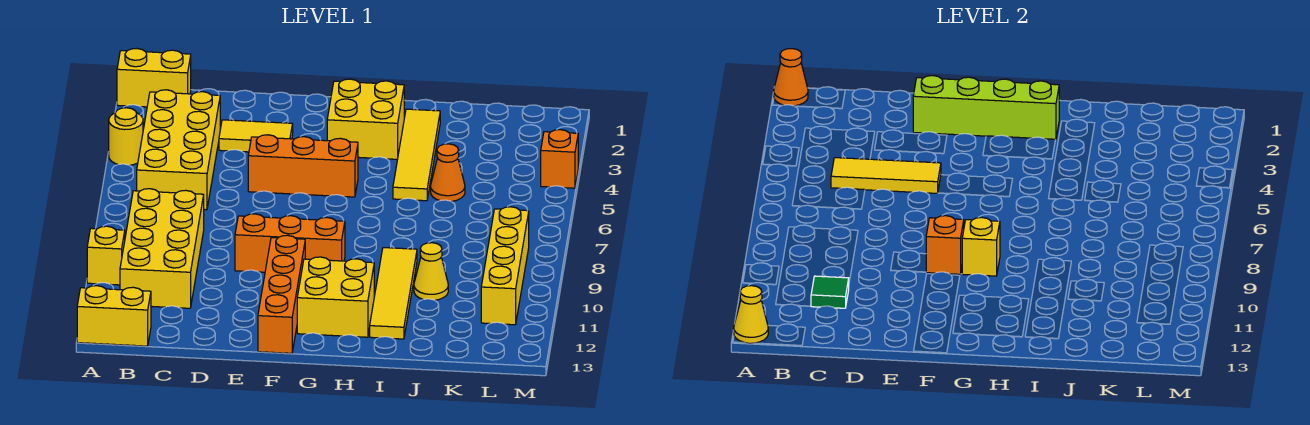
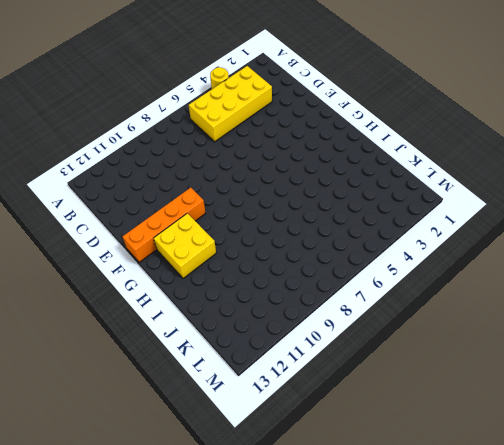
none -> yellow brick A1:B1 level 1
none -> yellow brick A10 level 1
none -> yellow brick A13:B13 level 1

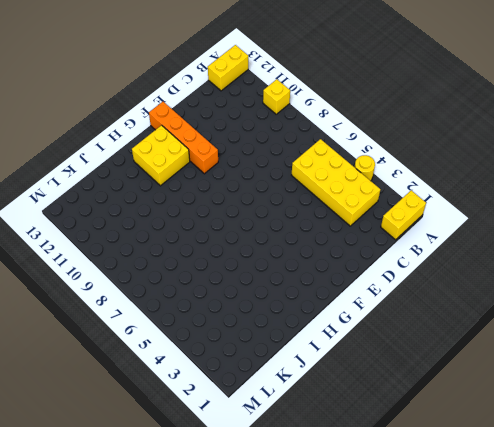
none -> yellow brick B8:C11 level 1
none -> yellow tile D3:E3 level 1
none -> orange brick E5:G5 level 1

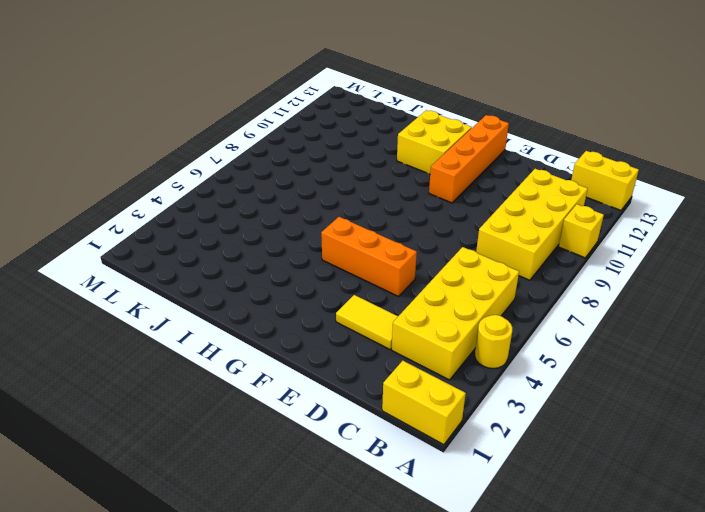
none -> orange brick E9:G9 level 1
none -> yellow brick G2:H3 level 1
none -> yellow tile I2:I5 level 1

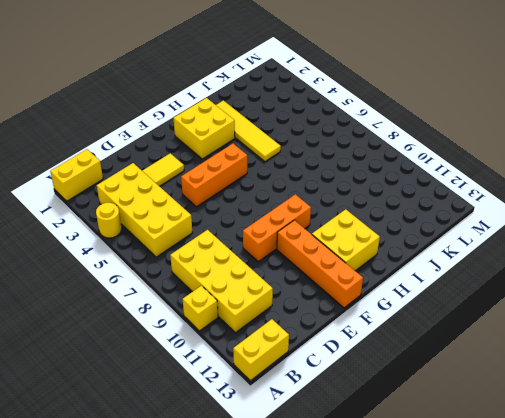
none -> yellow tile I9:I12 level 1
none -> orange cone J5 level 1
none -> yellow cone J10 level 1

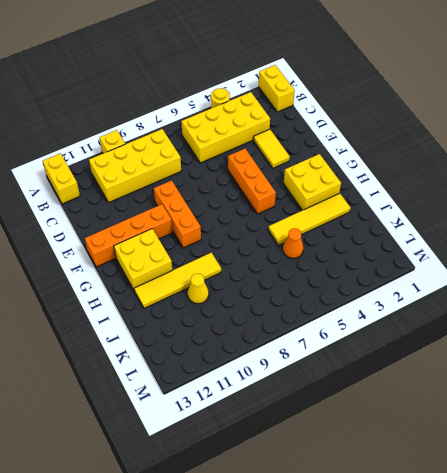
none -> yellow brick L8:L11 level 1
none -> orange brick M4 level 1
none -> orange cone A1 level 2

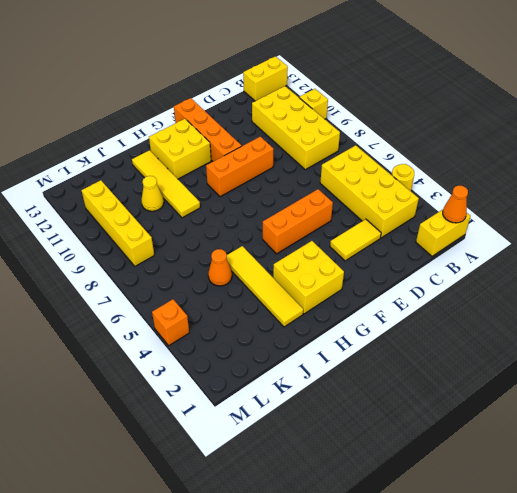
none -> yellow cone A13 level 2
none -> yellow tile C5:E5 level 2
none -> green tile C11 level 2

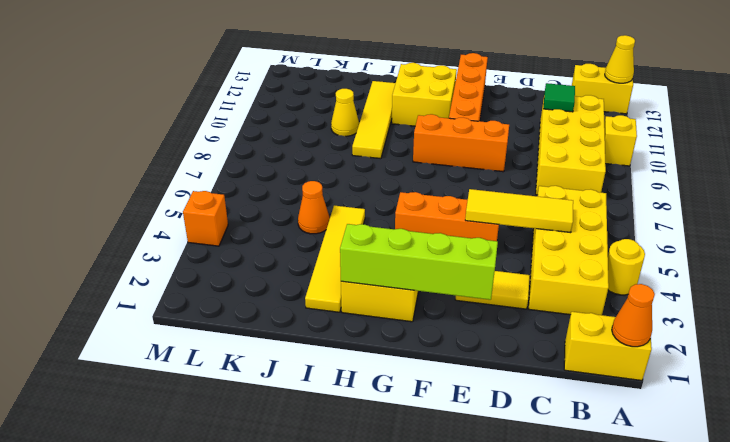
none -> yellow brick L8:L11 level 1
none -> orange brick F9 level 2
none -> yellow brick G9 level 2

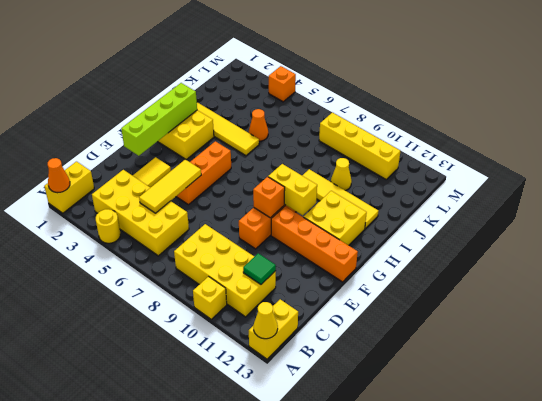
yellow brick G9:G10 level 2 -> yellow brick G9 level 2

